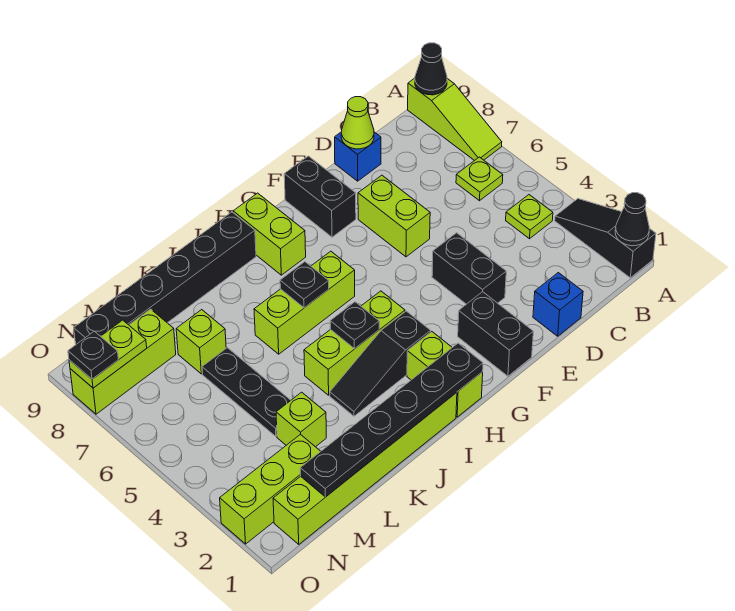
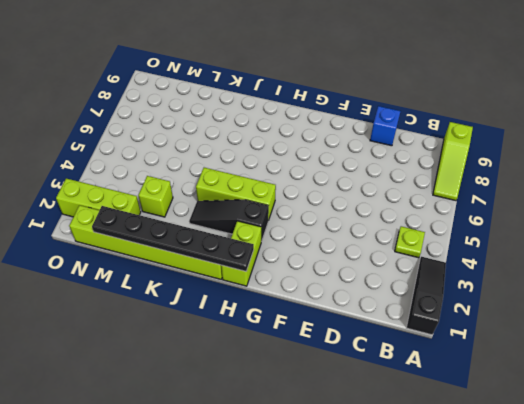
none -> lime plate B6 level 1
none -> blue brick D1 level 1
none -> black brick E3:E4 level 1
none -> lime brick E6:E7 level 1

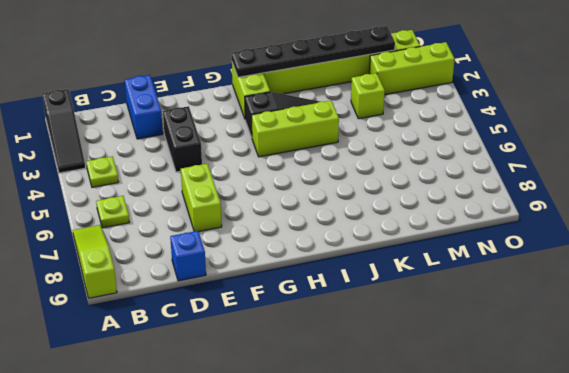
blue brick D1:D2 level 1 -> blue brick D1 level 1
none -> black brick F1:F2 level 1
none -> black brick F8:F9 level 1
none -> lime brick H6:J6 level 1
none -> lime brick H8:H9 level 1

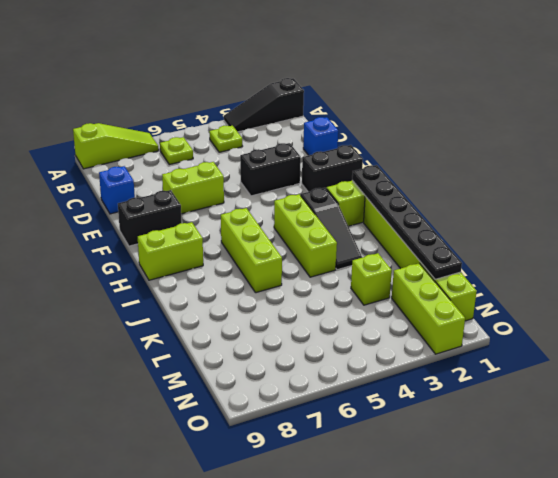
none -> black brick I9:N9 level 1
none -> black plate L4:L6 level 1
none -> lime brick L7 level 1
none -> lime brick M8:O8 level 1

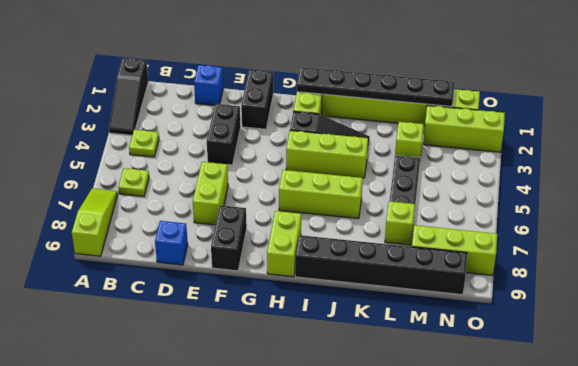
none -> black cone A1 level 2
none -> black cone A9 level 2
none -> lime cone D9 level 2
none -> black plate I4 level 2

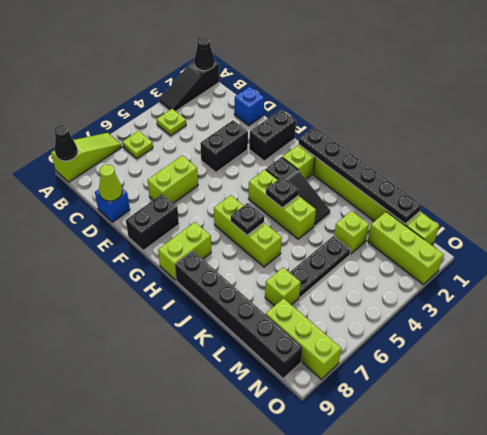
none -> lime plate N8:O8 level 2
none -> black plate O8 level 3

